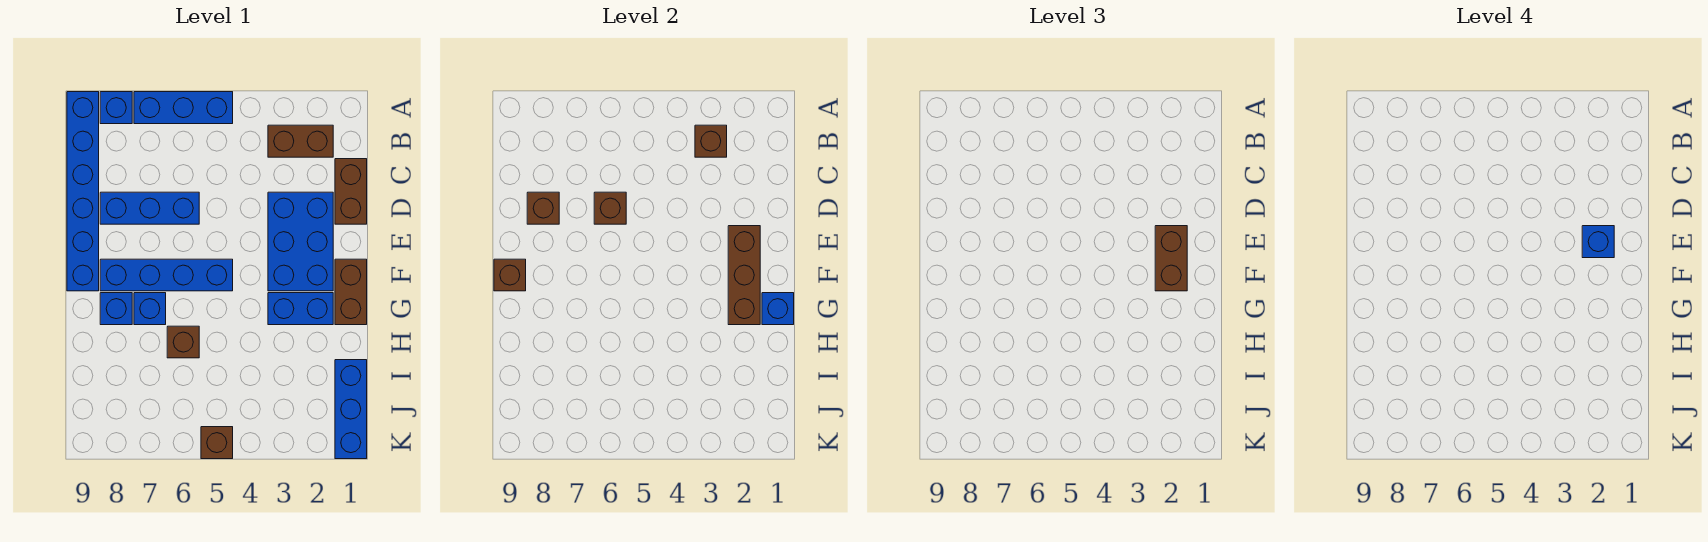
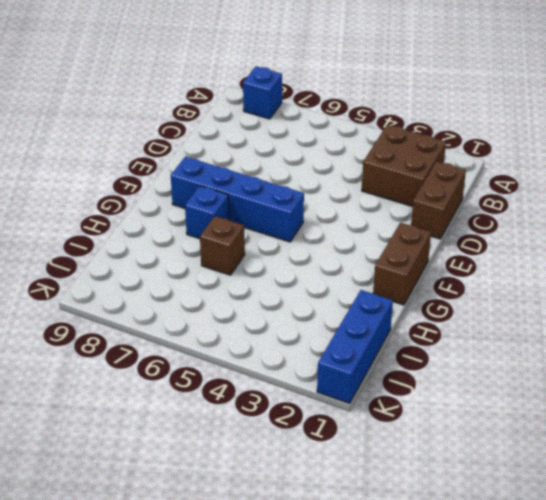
brown brick B2:C3 level 1 -> brown brick B2:B3 level 1
none -> blue brick A5:A7 level 1
none -> blue brick A9:F9 level 1
none -> blue brick D2:F3 level 1

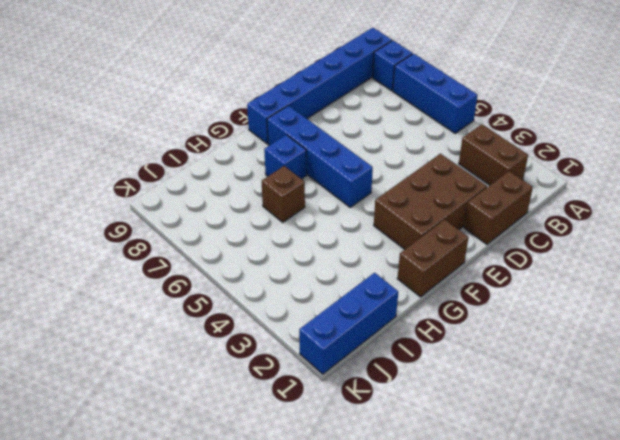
brown brick D2:F3 level 1 -> blue brick D2:F3 level 1
none -> blue brick D6:D8 level 1
none -> blue brick G2:G3 level 1
none -> blue brick G8 level 1

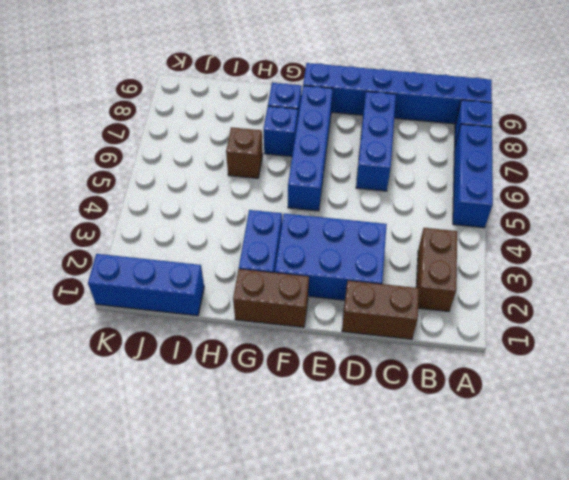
none -> brown brick K5 level 1
none -> brown brick B3 level 2
none -> brown brick D6 level 2

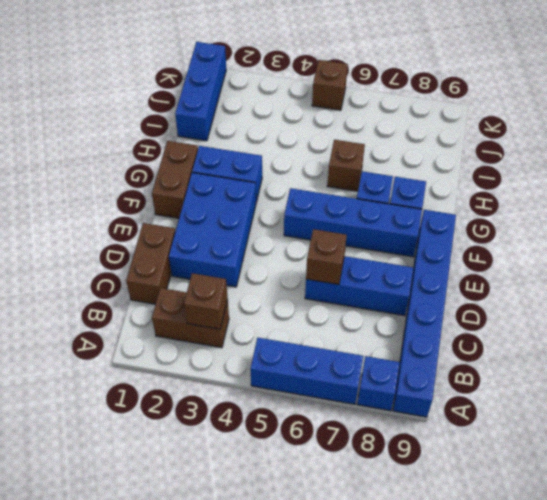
none -> brown brick D8 level 2
none -> brown brick E2:G2 level 2
none -> brown brick F9 level 2

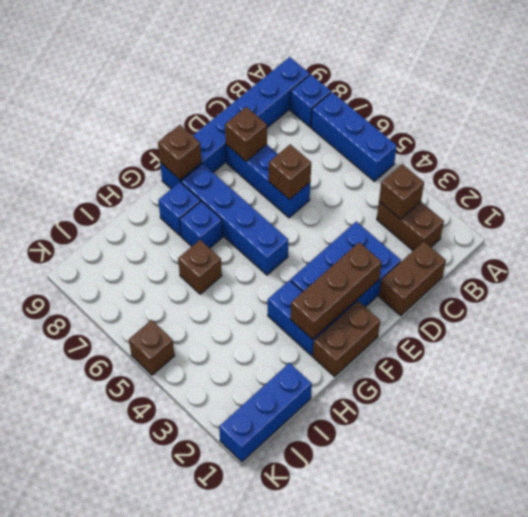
none -> blue brick G1 level 2
none -> brown brick E2:F2 level 3
none -> blue brick E2 level 4

